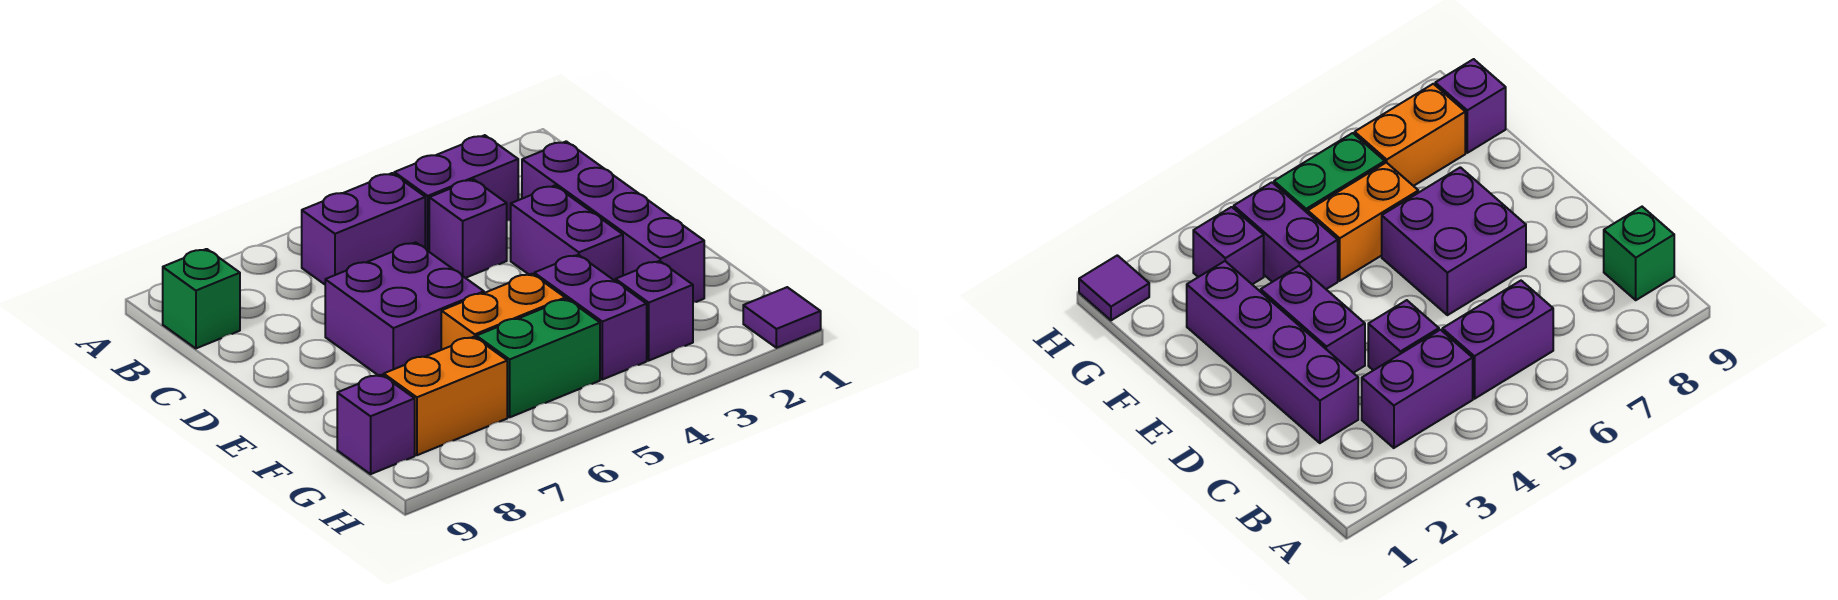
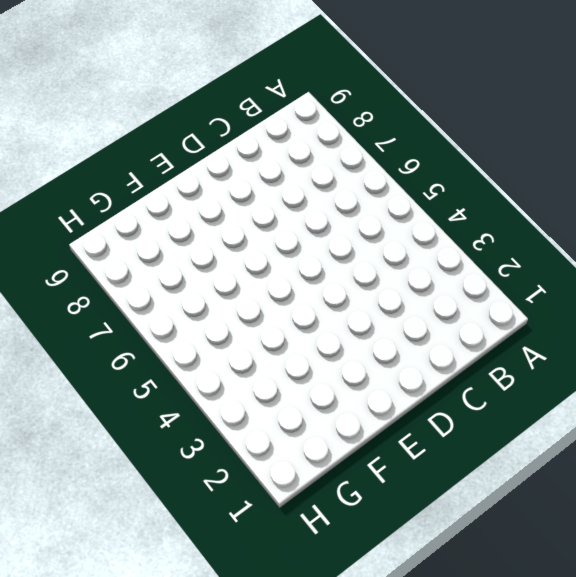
none -> purple brick B3:B4 level 1
none -> purple brick B5:B6 level 1
none -> green brick B9 level 1

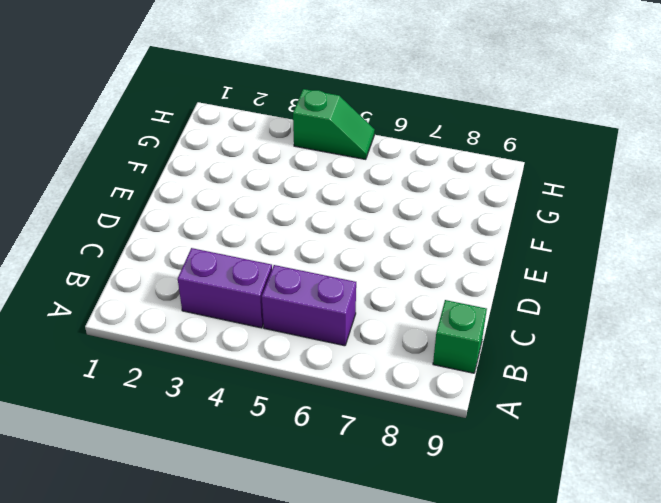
green slope H4:H5 level 1 top 4 -> none
none -> purple brick C2:F2 level 1
none -> purple brick C4 level 1
none -> purple brick D3:E3 level 1

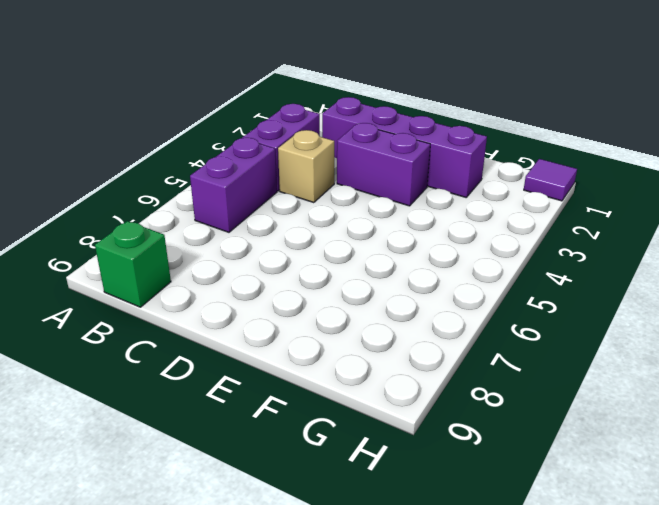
tan brick C4 level 1 -> purple brick C4 level 1
none -> purple brick D6:E7 level 1
none -> purple brick F4:G4 level 1
none -> orange brick F5:F6 level 1

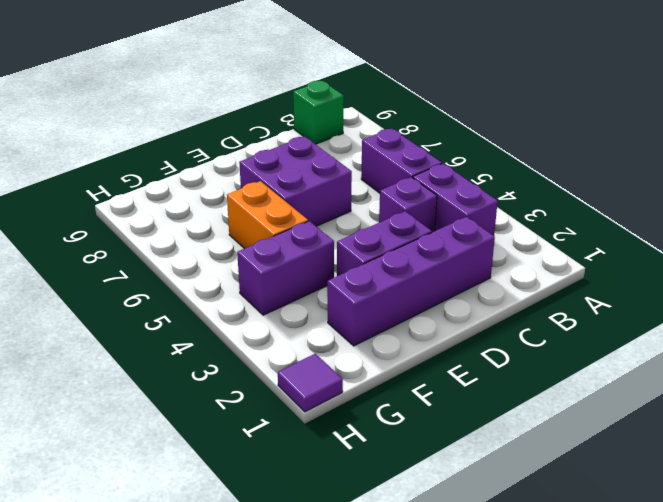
none -> purple brick G3 level 1
none -> green brick G5:G6 level 1
none -> orange brick G7:G8 level 1

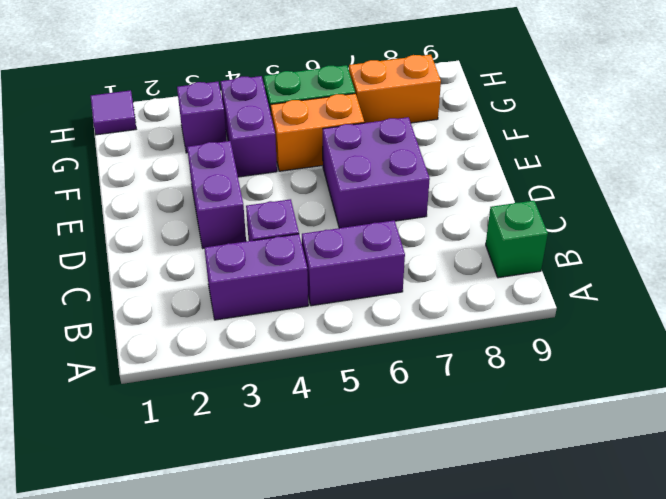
none -> purple brick C2:F2 level 1
none -> purple brick G9 level 1

